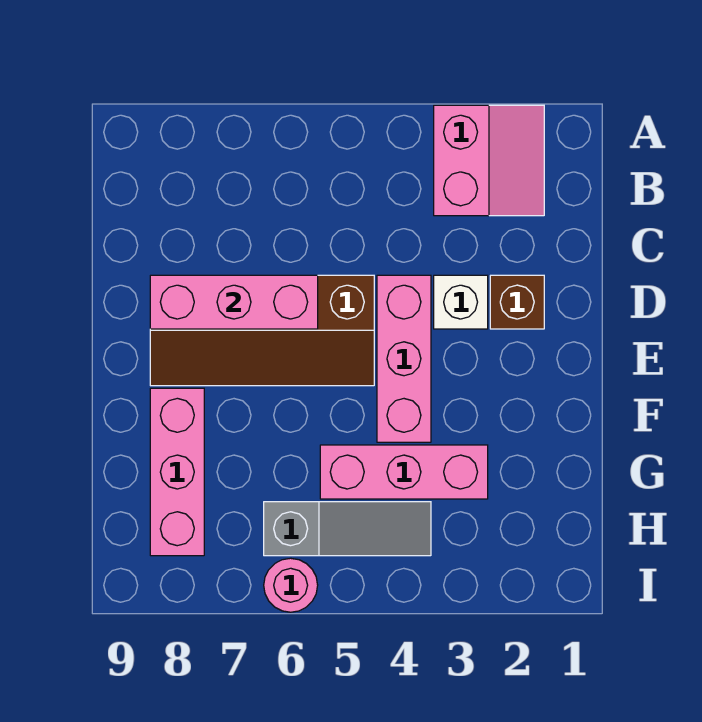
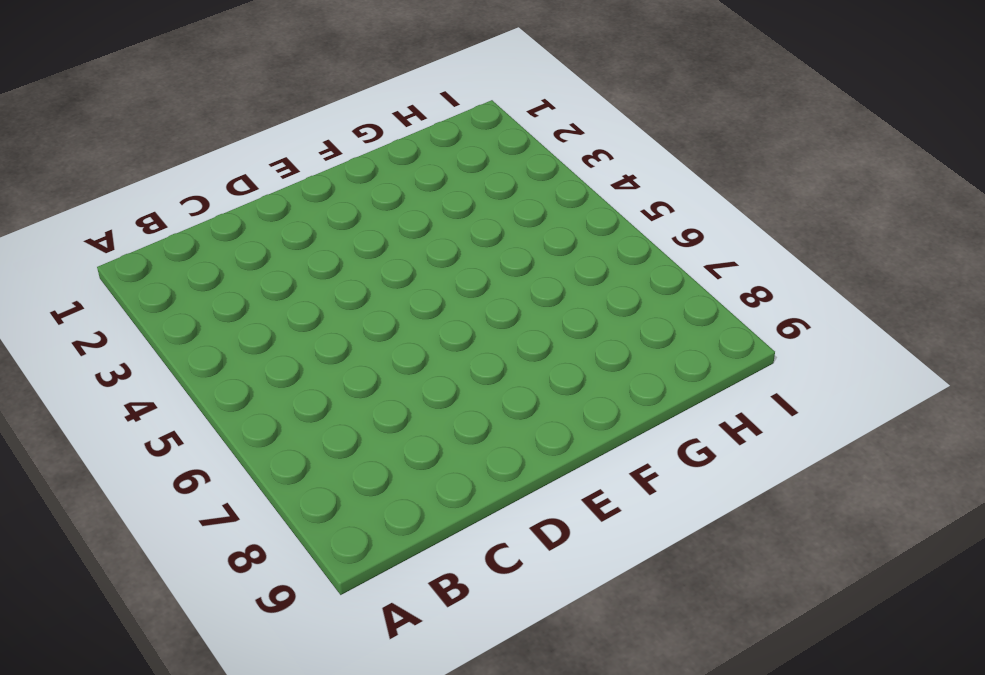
none -> pink slope A2:B3 level 1 top 3
none -> brown brick D2 level 1

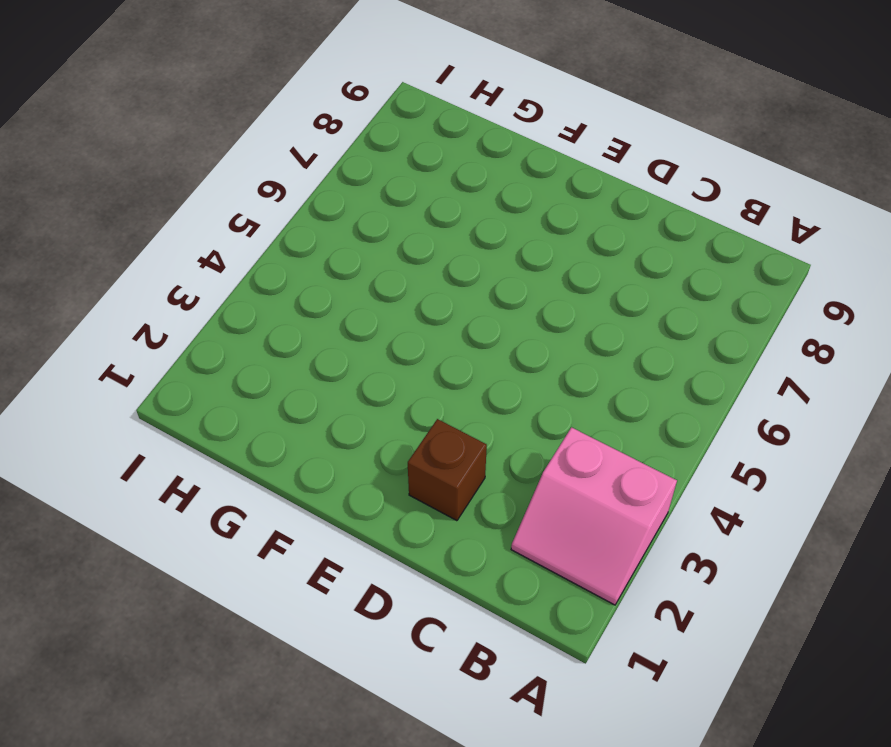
none -> white brick D3 level 1
none -> pink brick D4:F4 level 1

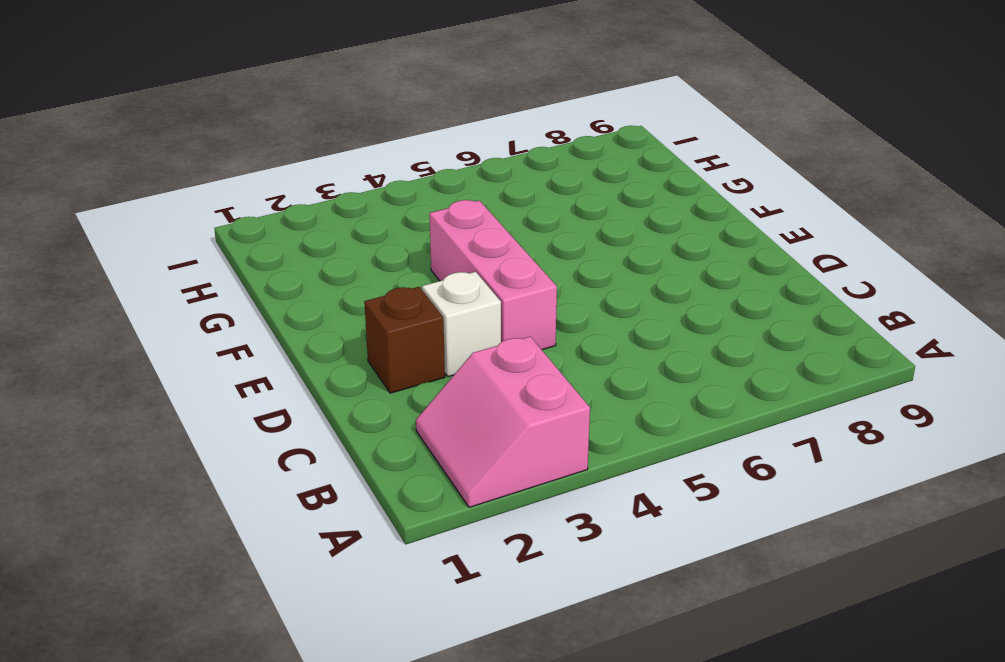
none -> brown slope D5:E8 level 1 top D
none -> pink brick F8:H8 level 1

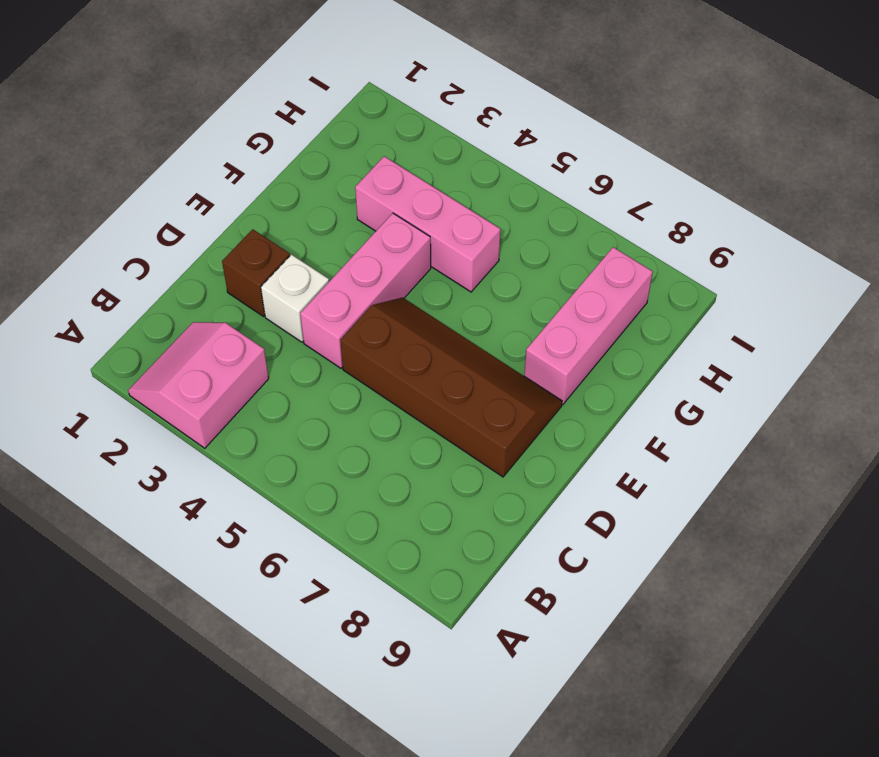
none -> grey slope H4:H6 level 1 top 6
none -> pink round brick I6 level 1

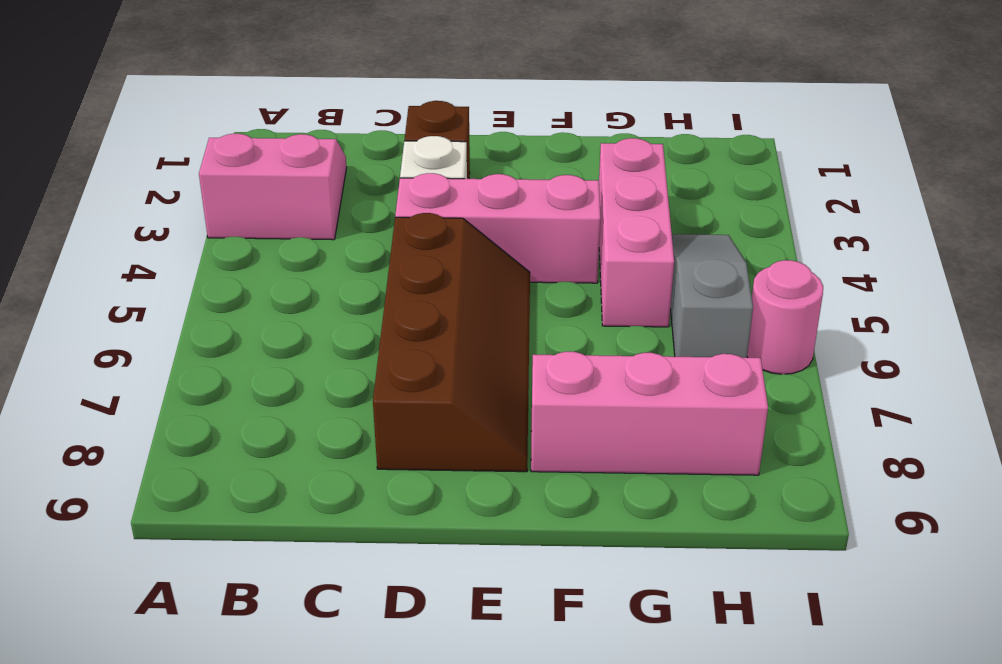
none -> pink brick D6:D8 level 2

